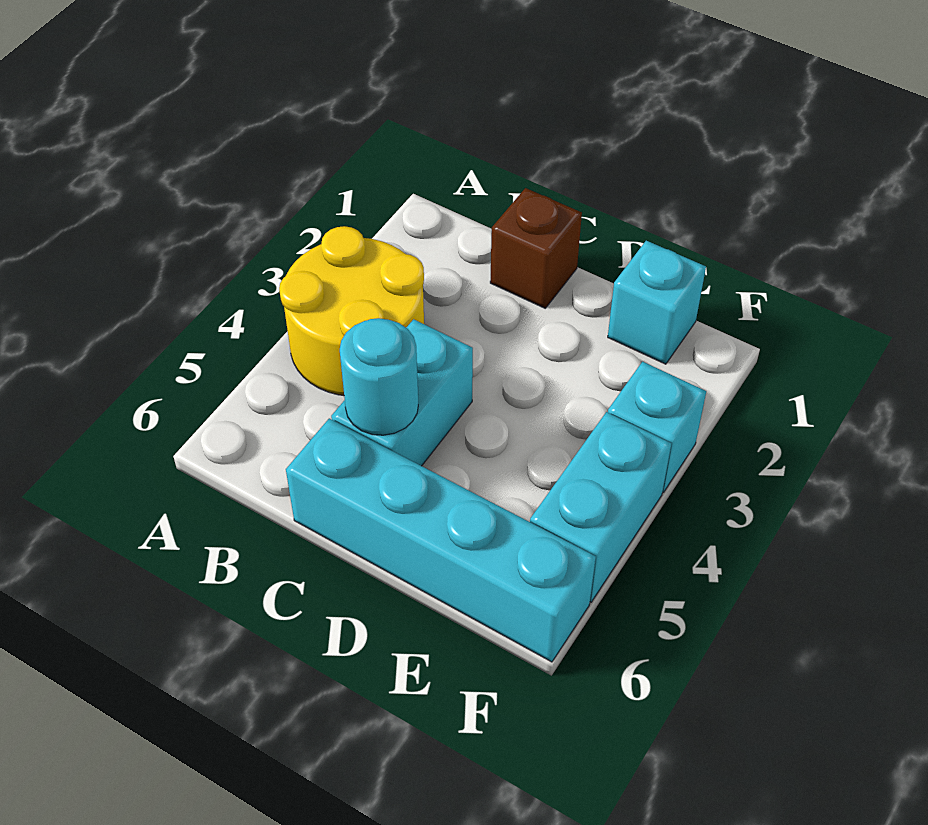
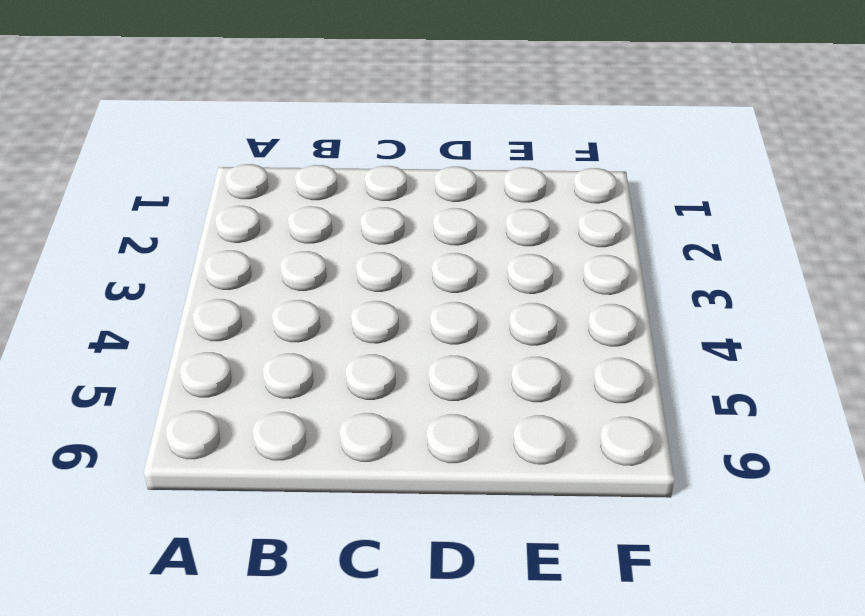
none -> yellow round brick A3:B4 level 1
none -> brown brick C1 level 1

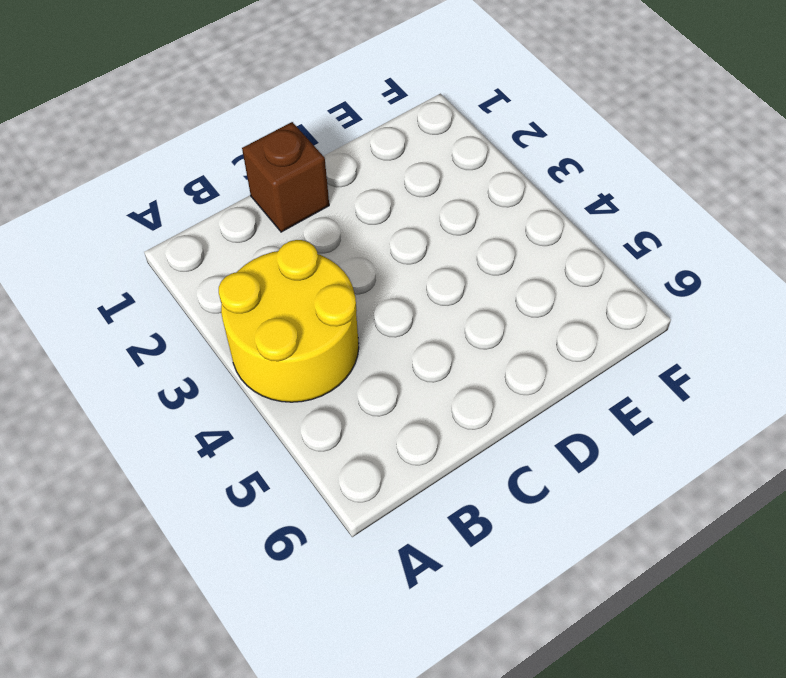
none -> cyan brick C4:C5 level 1
none -> cyan brick C6:F6 level 1

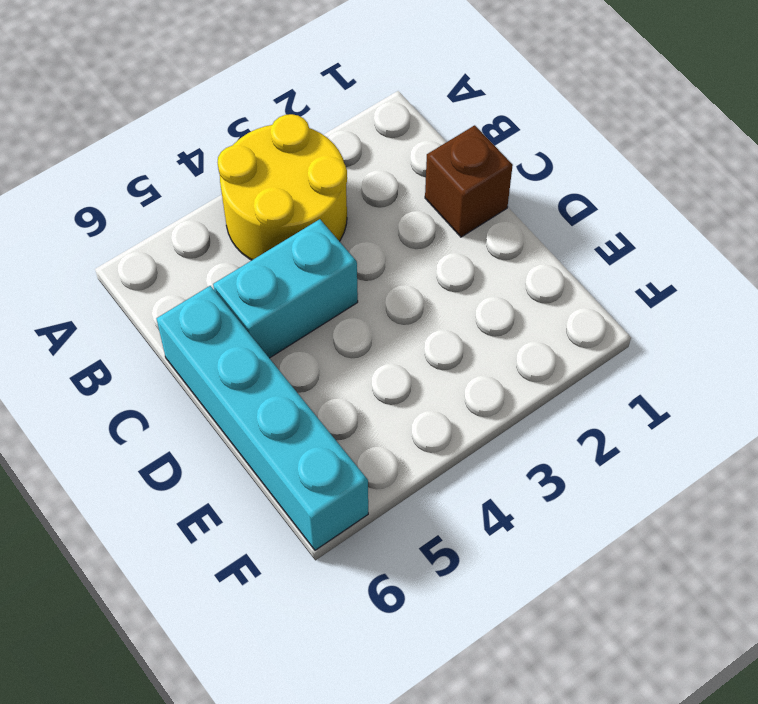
none -> cyan brick E1 level 1
none -> cyan brick F3 level 1

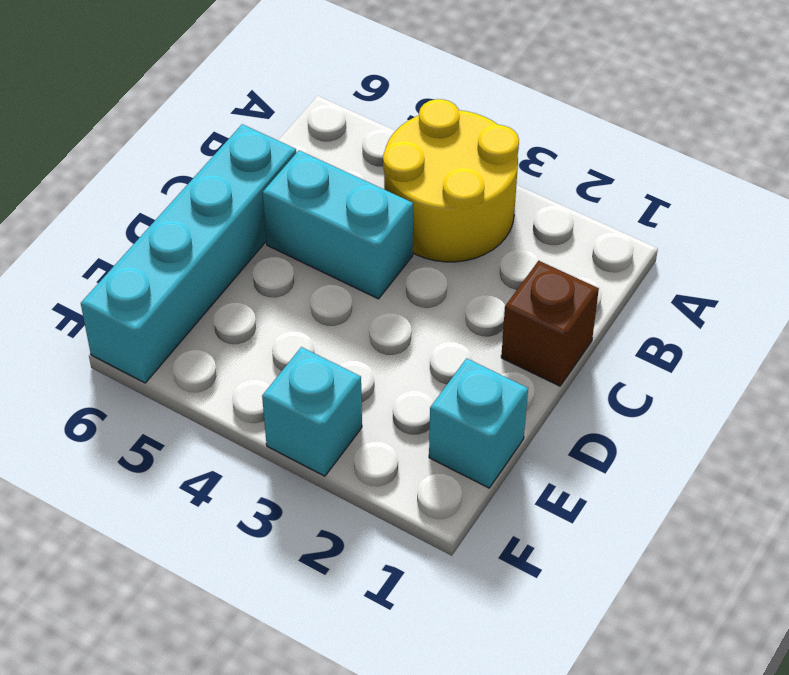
none -> cyan brick F4:F5 level 1
none -> cyan round brick C5 level 2

